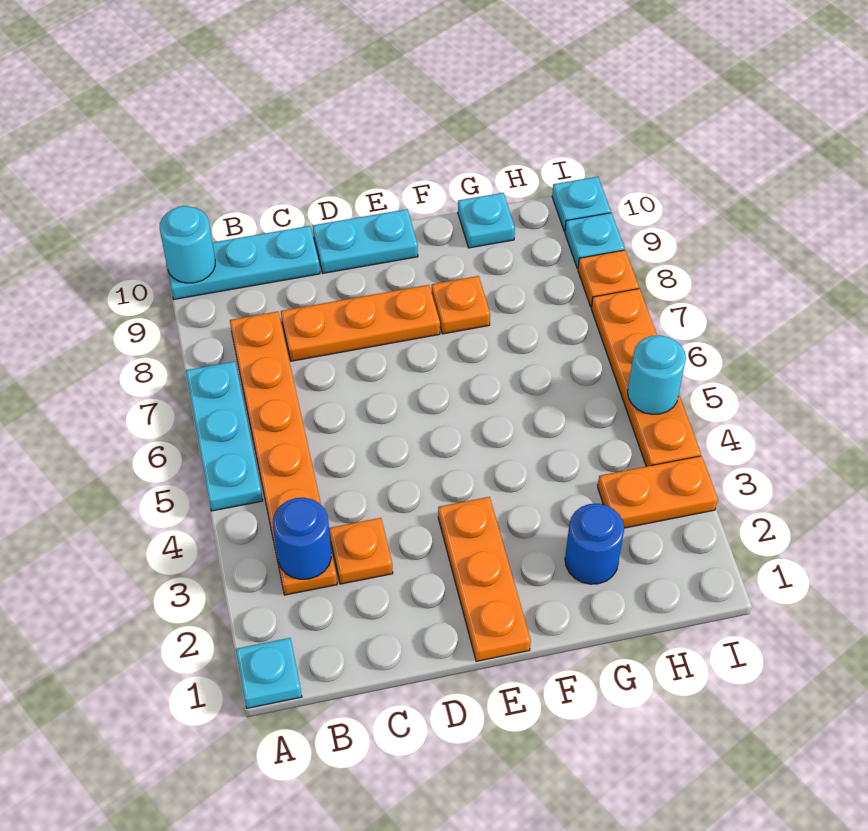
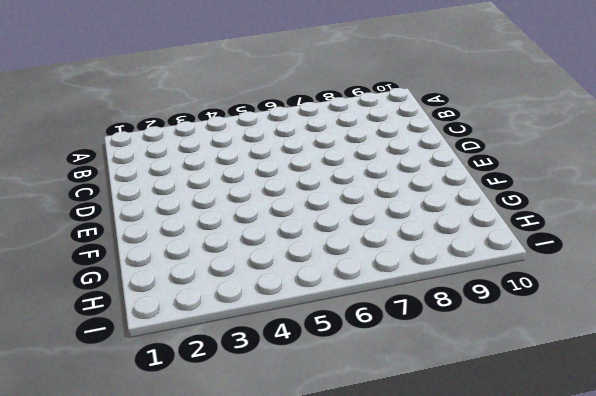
none -> cyan plate A1 level 1
none -> cyan plate A5:A7 level 1
none -> cyan plate A10:C10 level 1

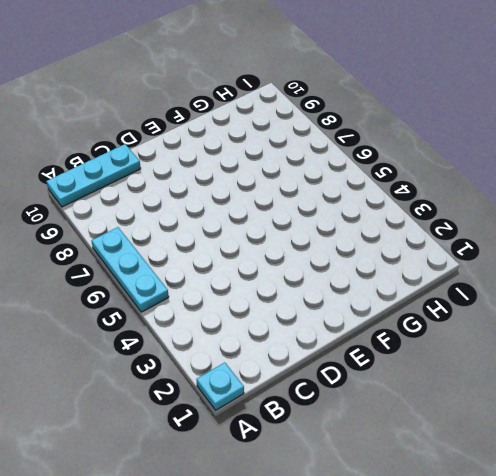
none -> orange plate B3:B8 level 1
none -> orange plate C3 level 1
none -> orange plate C8:E8 level 1

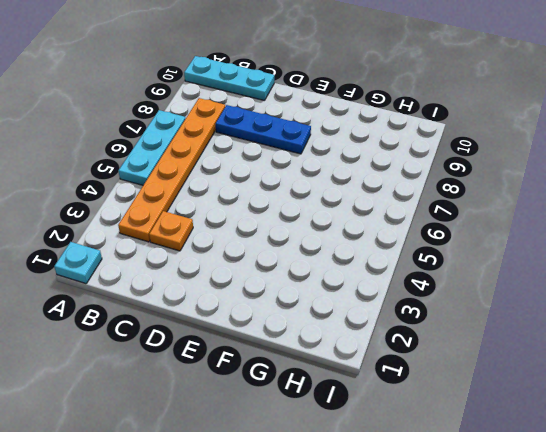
blue plate C8:E8 level 1 -> orange plate C8:E8 level 1
none -> cyan plate D10:E10 level 1
none -> orange plate E1:E3 level 1
none -> orange plate F8 level 1

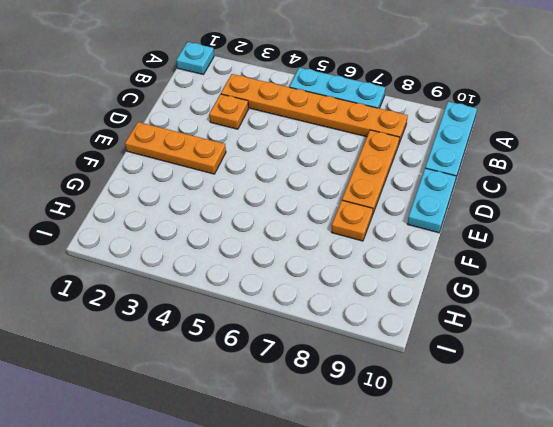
none -> blue round brick G2 level 1
none -> cyan plate G10 level 1
none -> orange plate H3:I3 level 1

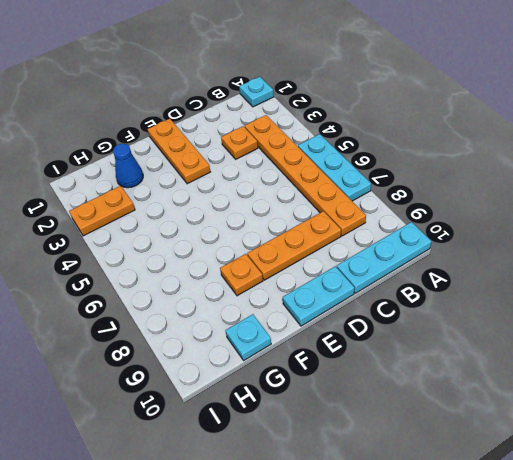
blue cone G2 level 1 -> blue round brick G2 level 1
none -> orange plate I4:I7 level 1
none -> orange plate I8 level 1
none -> cyan plate I9 level 1

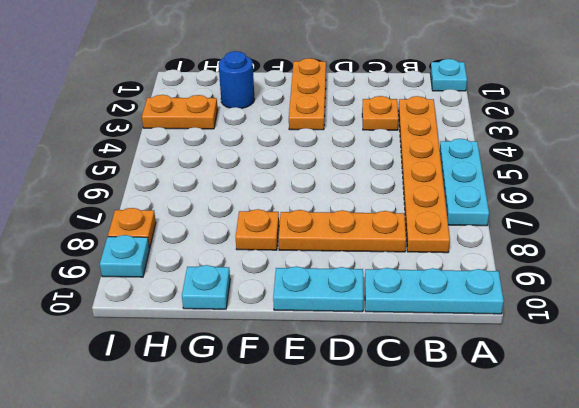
none -> orange plate I4:I7 level 1
none -> cyan plate I10 level 1
none -> cyan round brick A10 level 2

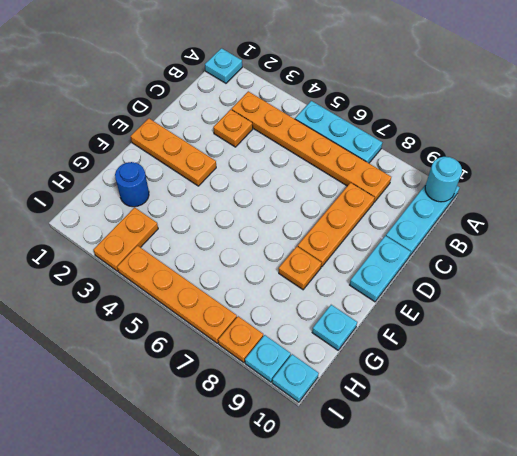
none -> blue round brick B3 level 2
none -> cyan round brick I5 level 2

